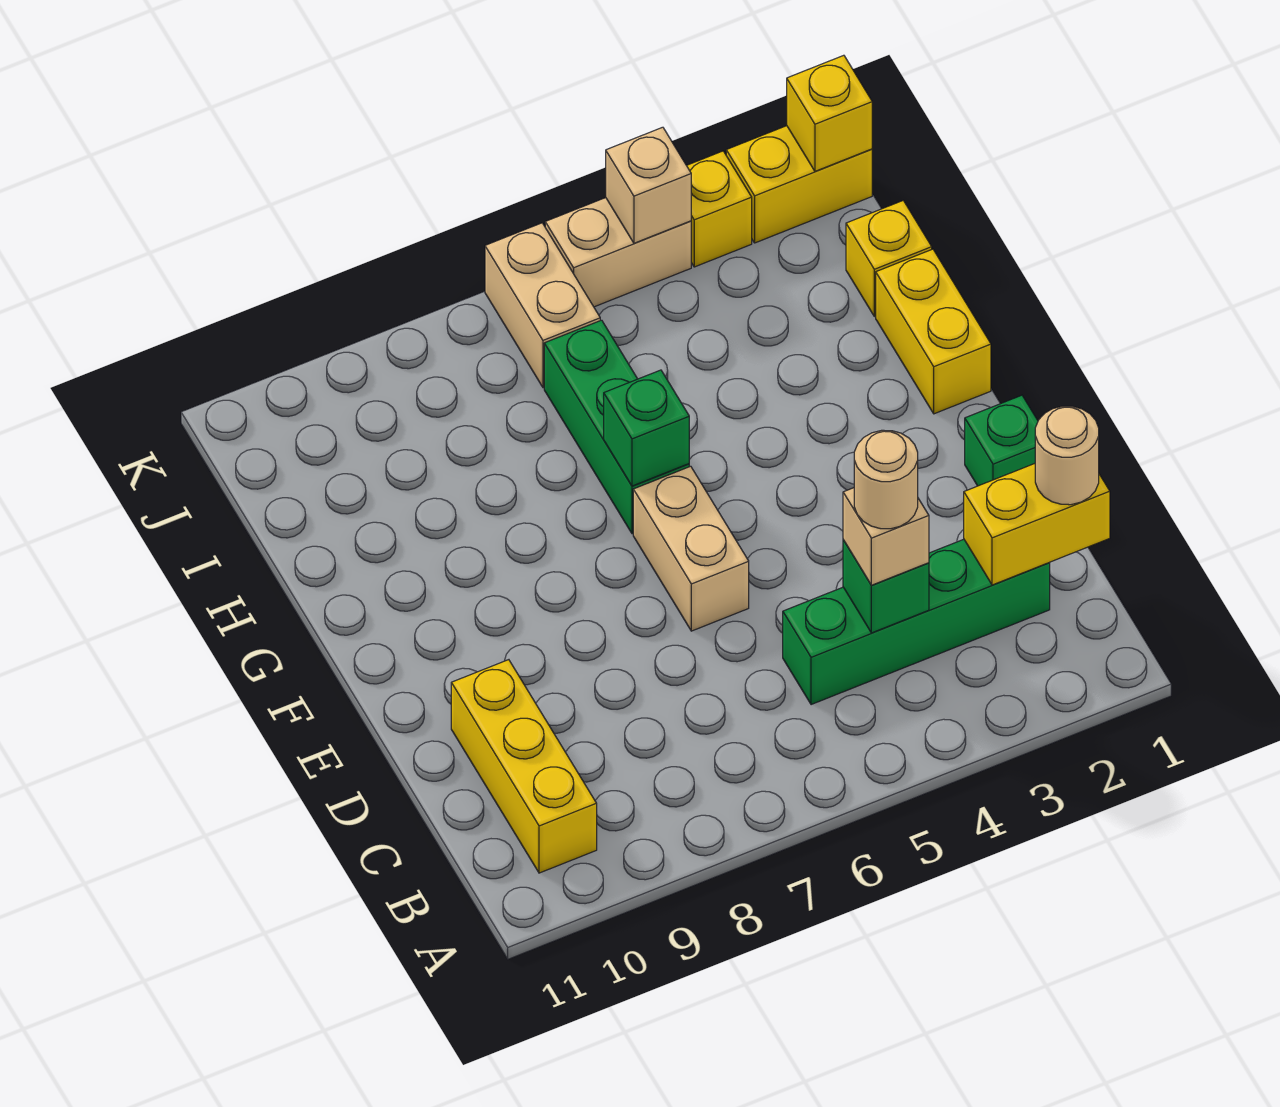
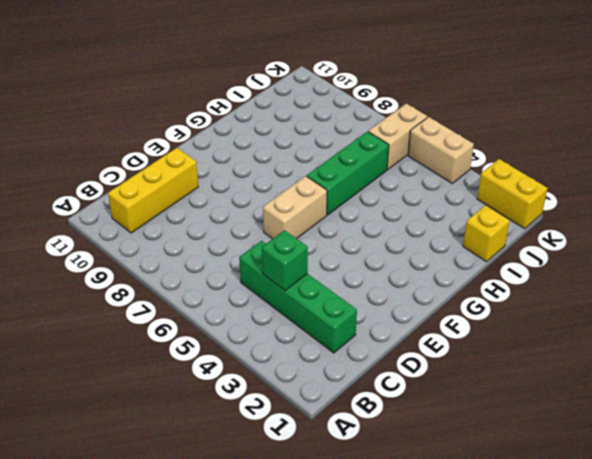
none -> green brick E1 level 1
none -> yellow brick G1:H1 level 1
none -> yellow brick K3 level 1

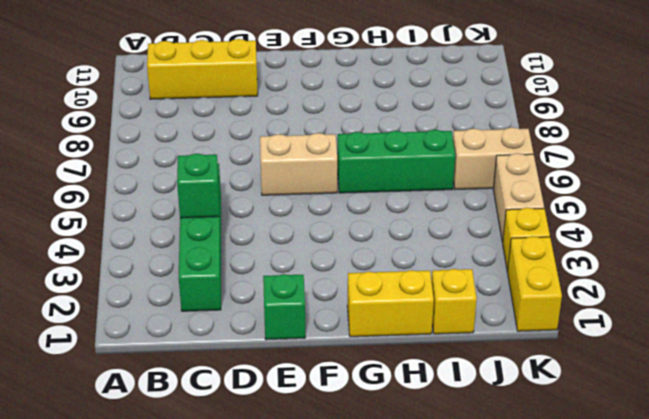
none -> yellow brick C1:C2 level 2
none -> green brick G6 level 2
none -> yellow brick K1 level 2

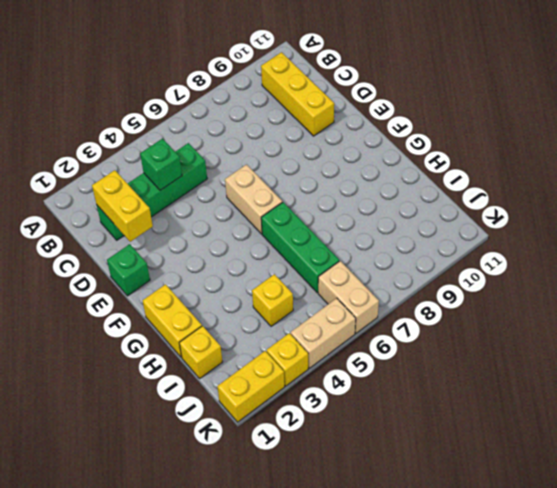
yellow brick C2:D2 level 2 -> yellow brick C1:C2 level 2
yellow brick I4 level 1 -> yellow brick K1 level 2
none -> green brick G6 level 2
none -> tan brick K4 level 2
none -> tan round brick C1 level 3

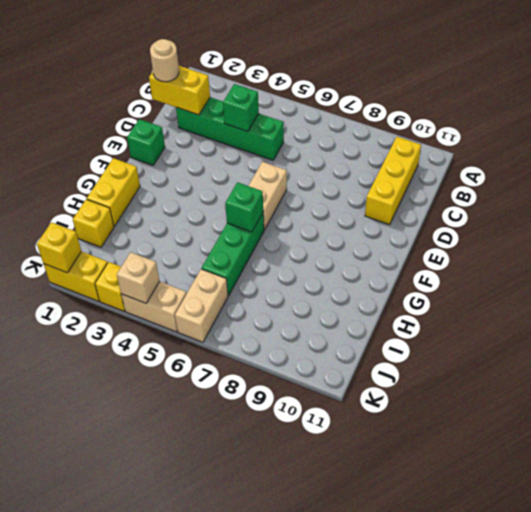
none -> tan brick C4 level 3
none -> tan round brick C4 level 4

